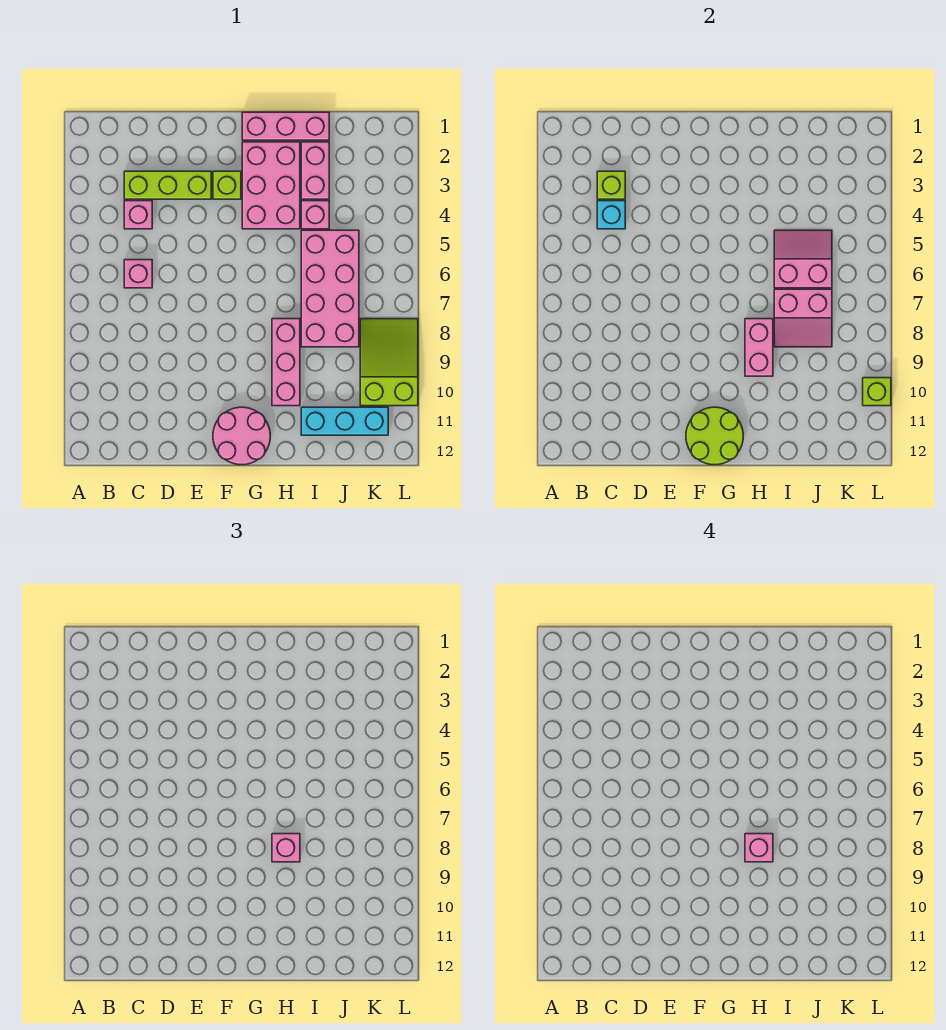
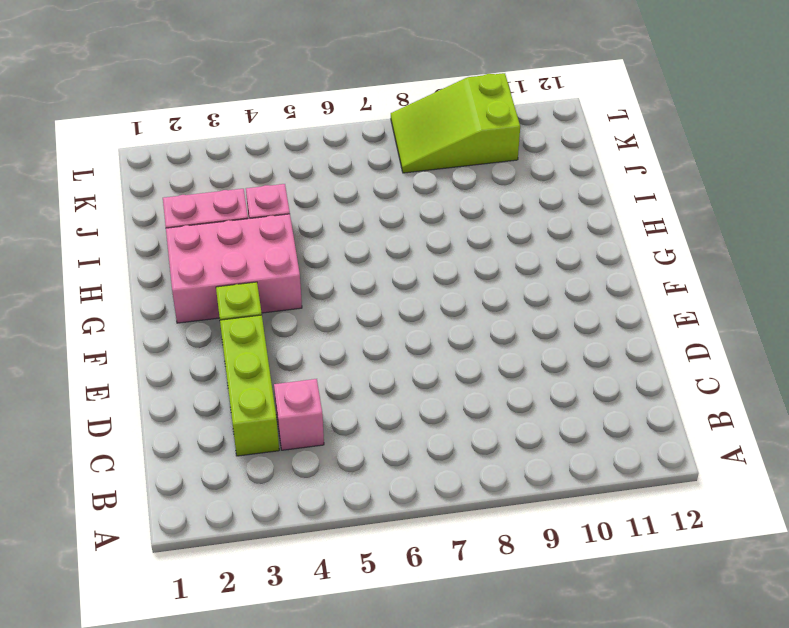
none -> pink brick C6 level 1
none -> pink round brick F11:G12 level 1
none -> pink brick G1:I1 level 1

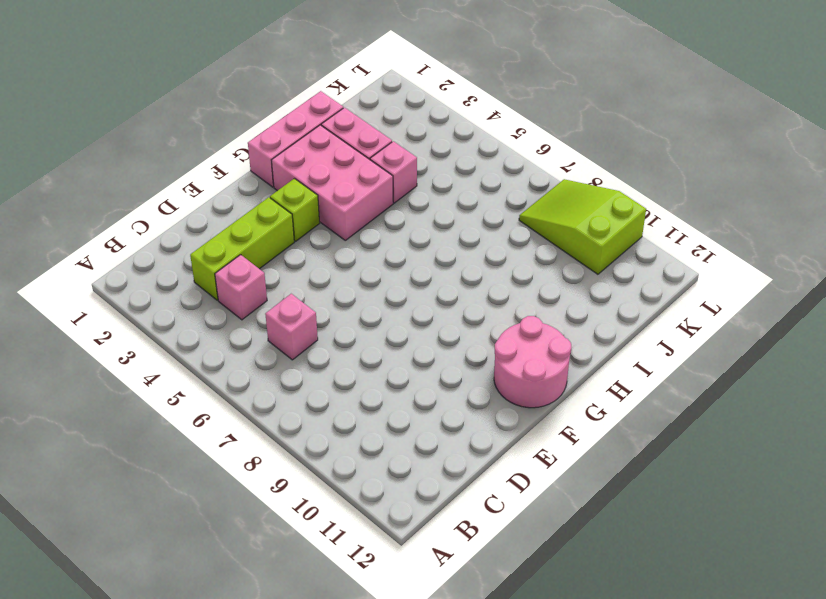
none -> pink brick H8:H10 level 1
none -> pink brick I5:J8 level 1
none -> cyan brick I11:K11 level 1

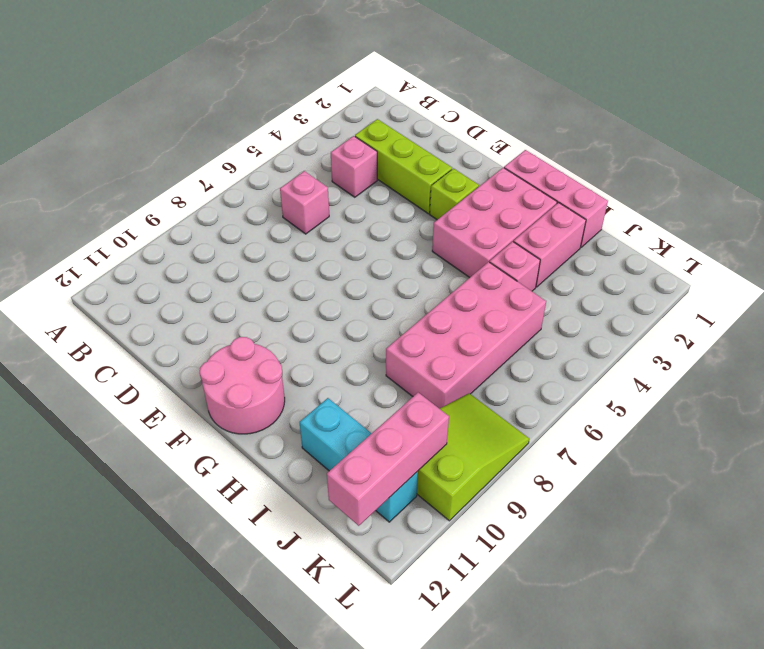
pink brick K10:K12 level 2 -> pink brick H8:H10 level 1
none -> lime brick C3 level 2
none -> cyan brick C4 level 2
none -> lime round brick F11:G12 level 2

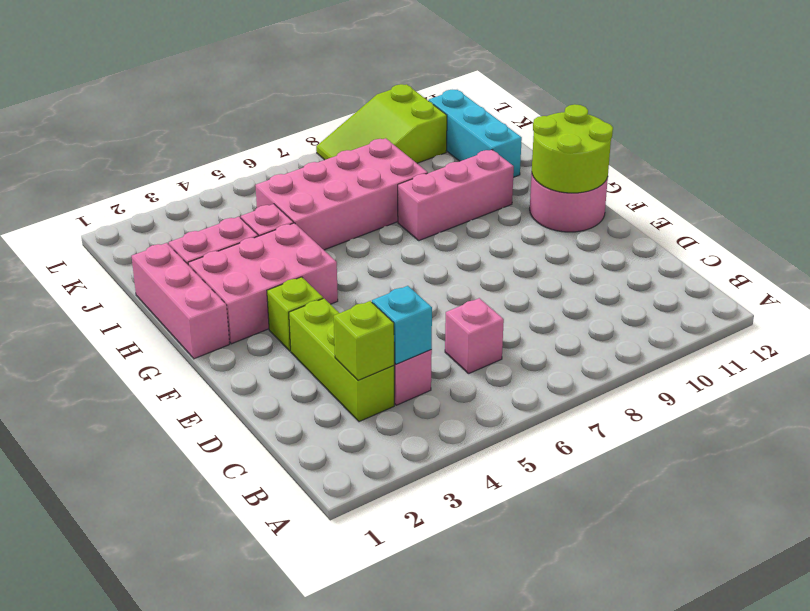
none -> pink brick H8:H9 level 2
none -> pink slope I5:J6 level 2 top 6
none -> pink slope I7:J8 level 2 top 7

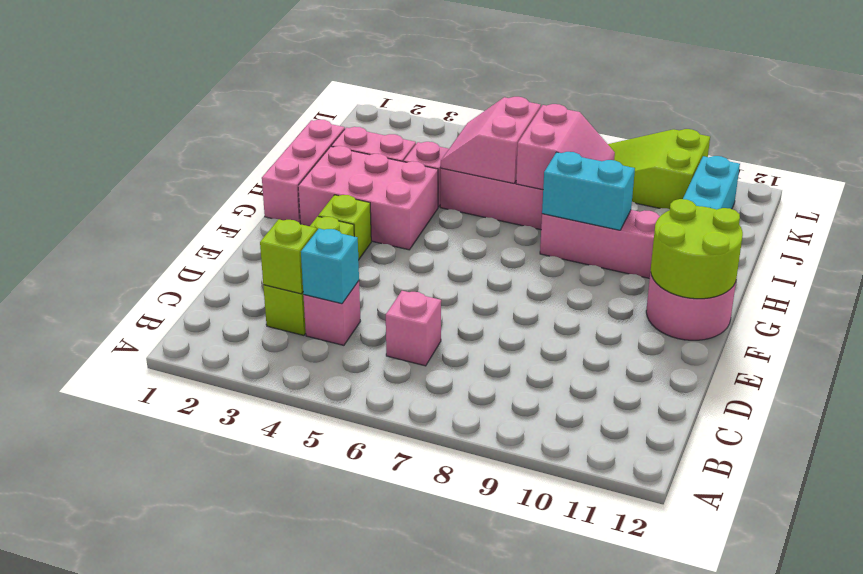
cyan brick H8:H9 level 2 -> pink brick H8:H9 level 2
none -> lime brick L10 level 2
none -> pink brick H8 level 3
none -> pink brick H8 level 4

